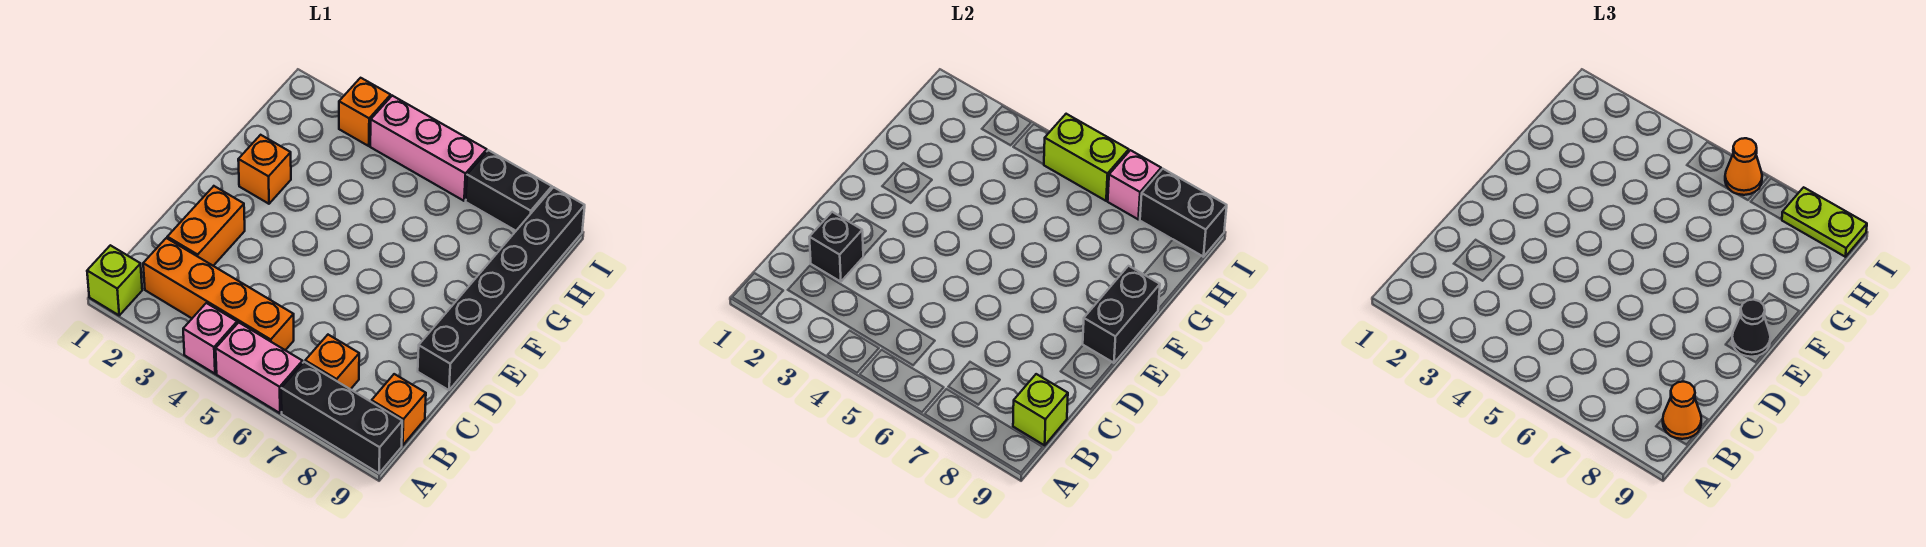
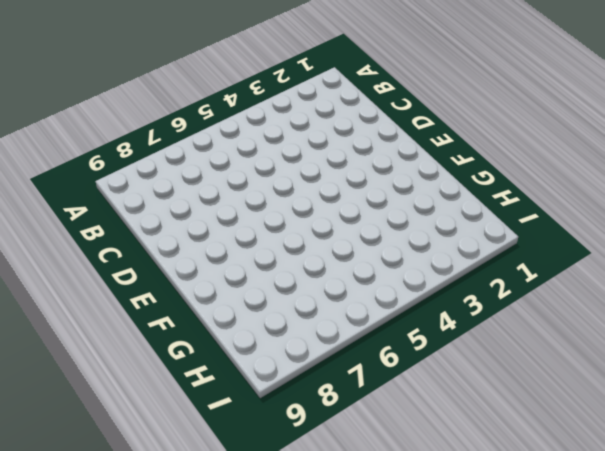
none -> lime brick A1 level 1
none -> pink brick A4 level 1
none -> pink brick A5:A6 level 1

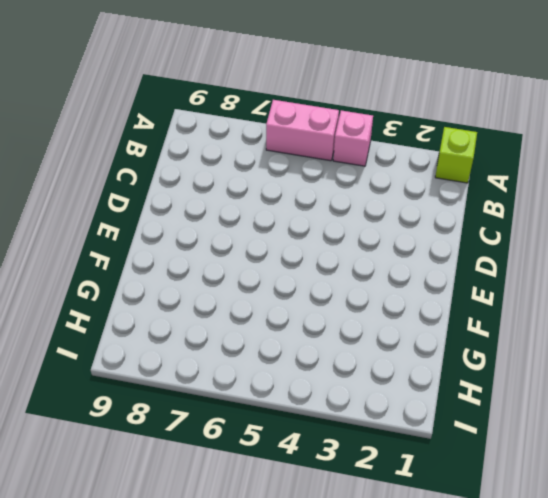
none -> black brick A7:A9 level 1
none -> orange brick B2:B5 level 1
none -> orange brick B7 level 1

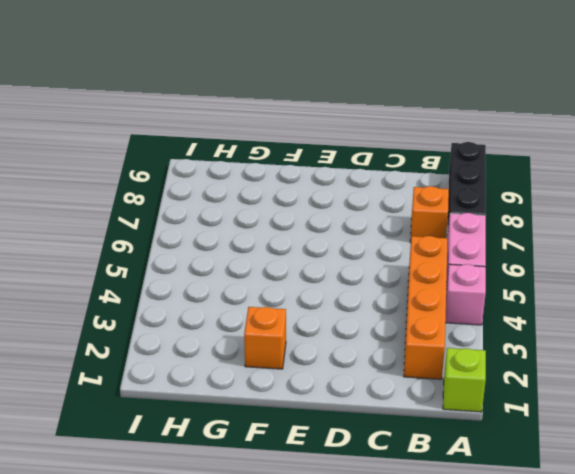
none -> orange brick B9 level 1
none -> orange brick C2:D2 level 1
none -> black brick D9:I9 level 1

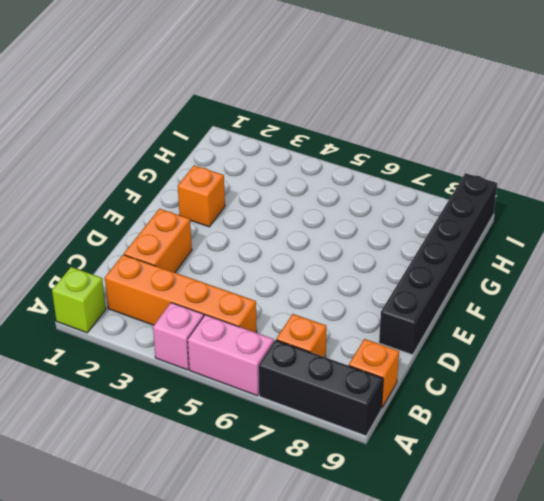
none -> orange brick I3 level 1
none -> pink brick I4:I6 level 1
none -> black brick I7:I8 level 1

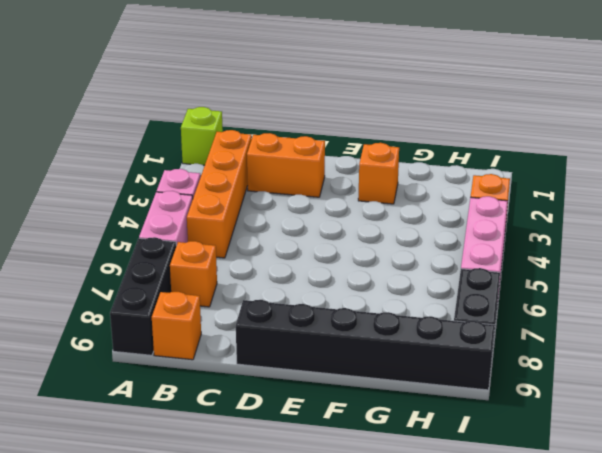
none -> lime brick B9 level 2
none -> black brick C2 level 2
none -> black brick E9:F9 level 2

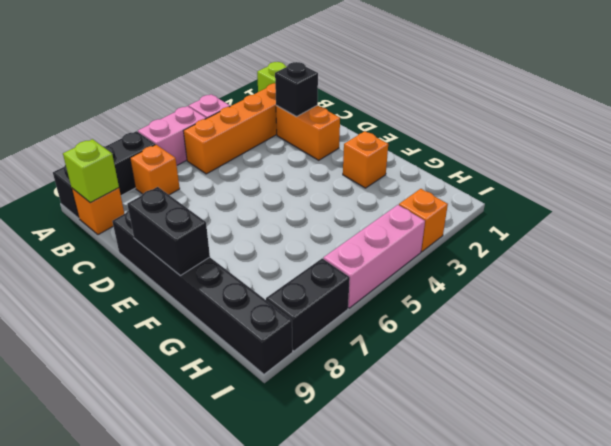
none -> lime brick I5:I6 level 2
none -> pink brick I7 level 2
none -> black brick I8:I9 level 2

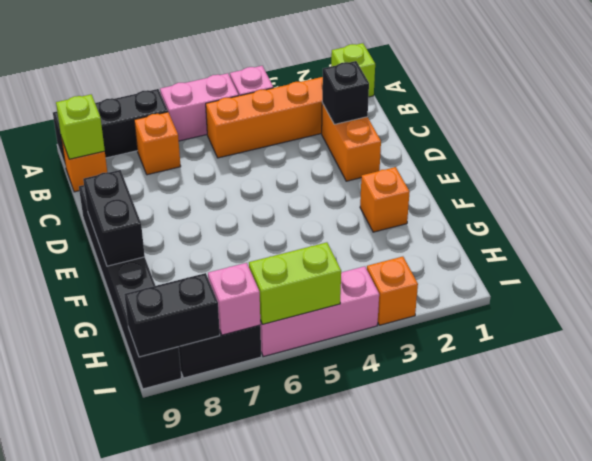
none -> orange cone B9 level 3
none -> black cone E9 level 3
none -> orange cone I6 level 3

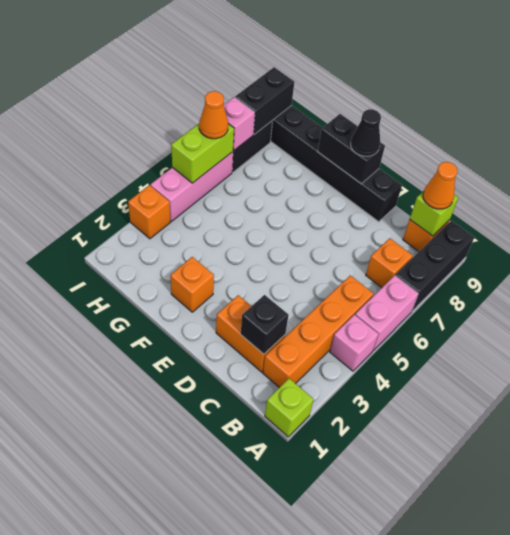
none -> lime plate I8:I9 level 3

